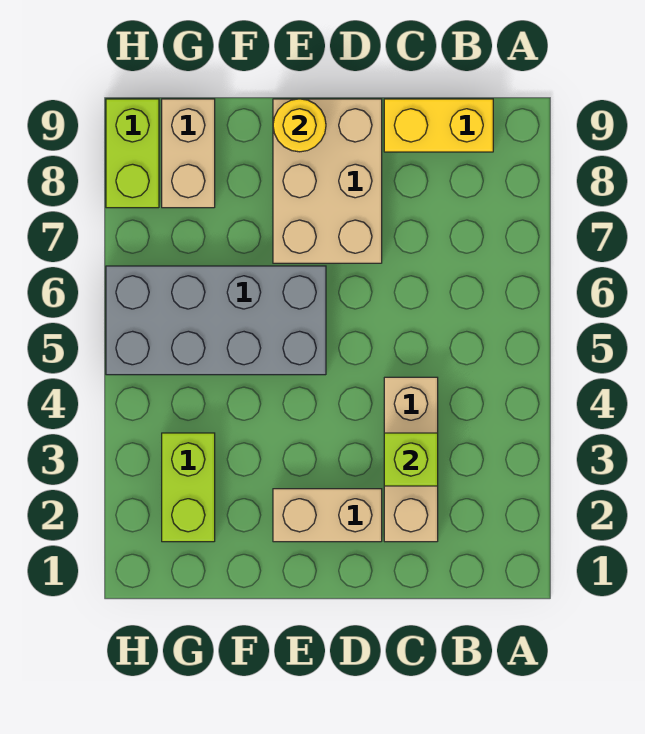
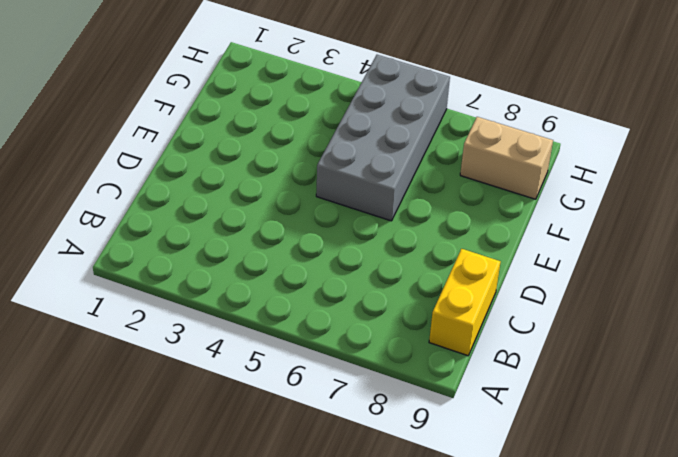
none -> tan brick C2:C4 level 1
none -> tan brick D2:E2 level 1

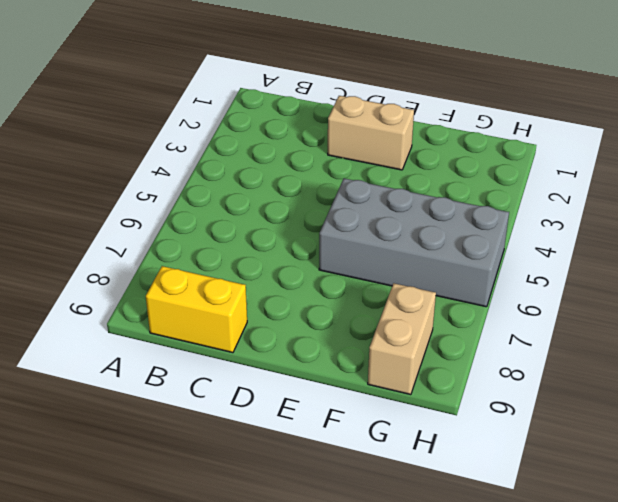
none -> tan brick C2:C4 level 1
none -> tan brick D7:E9 level 1

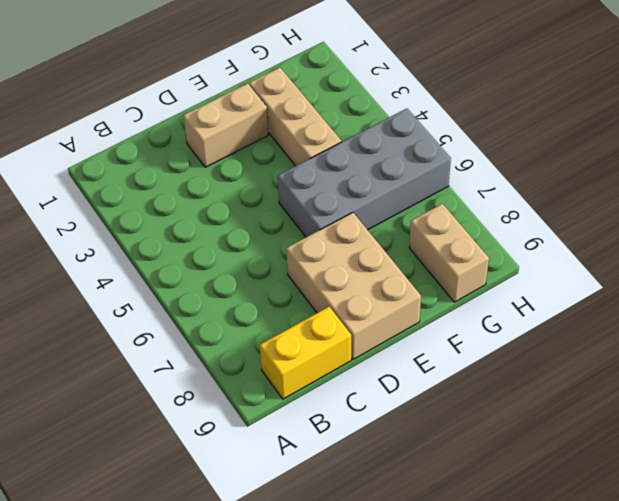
tan brick F2:F4 level 1 -> tan brick C2:C4 level 1
none -> lime brick G2:G3 level 1
none -> lime brick H8:H9 level 1

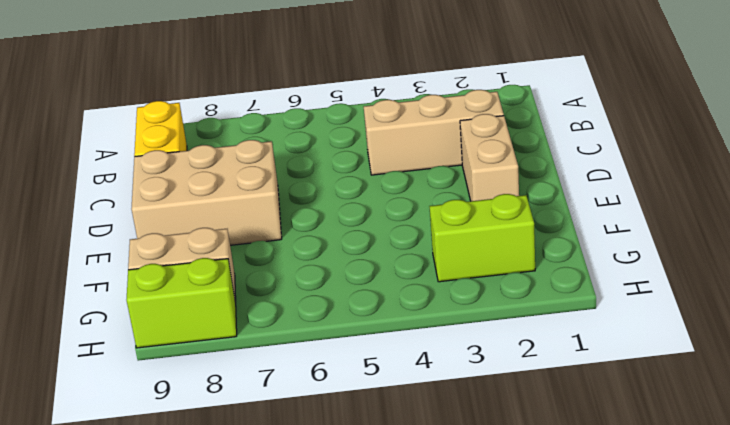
none -> grey brick E5:H6 level 1
none -> lime brick C3 level 2

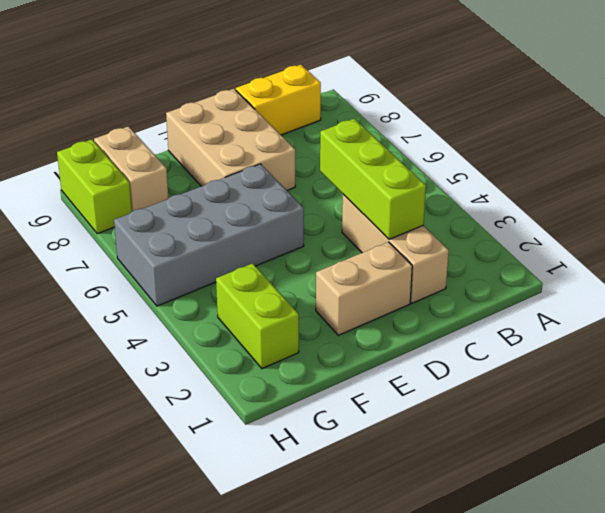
lime brick C3:C5 level 2 -> lime brick C3 level 2
none -> yellow round brick E9 level 2

